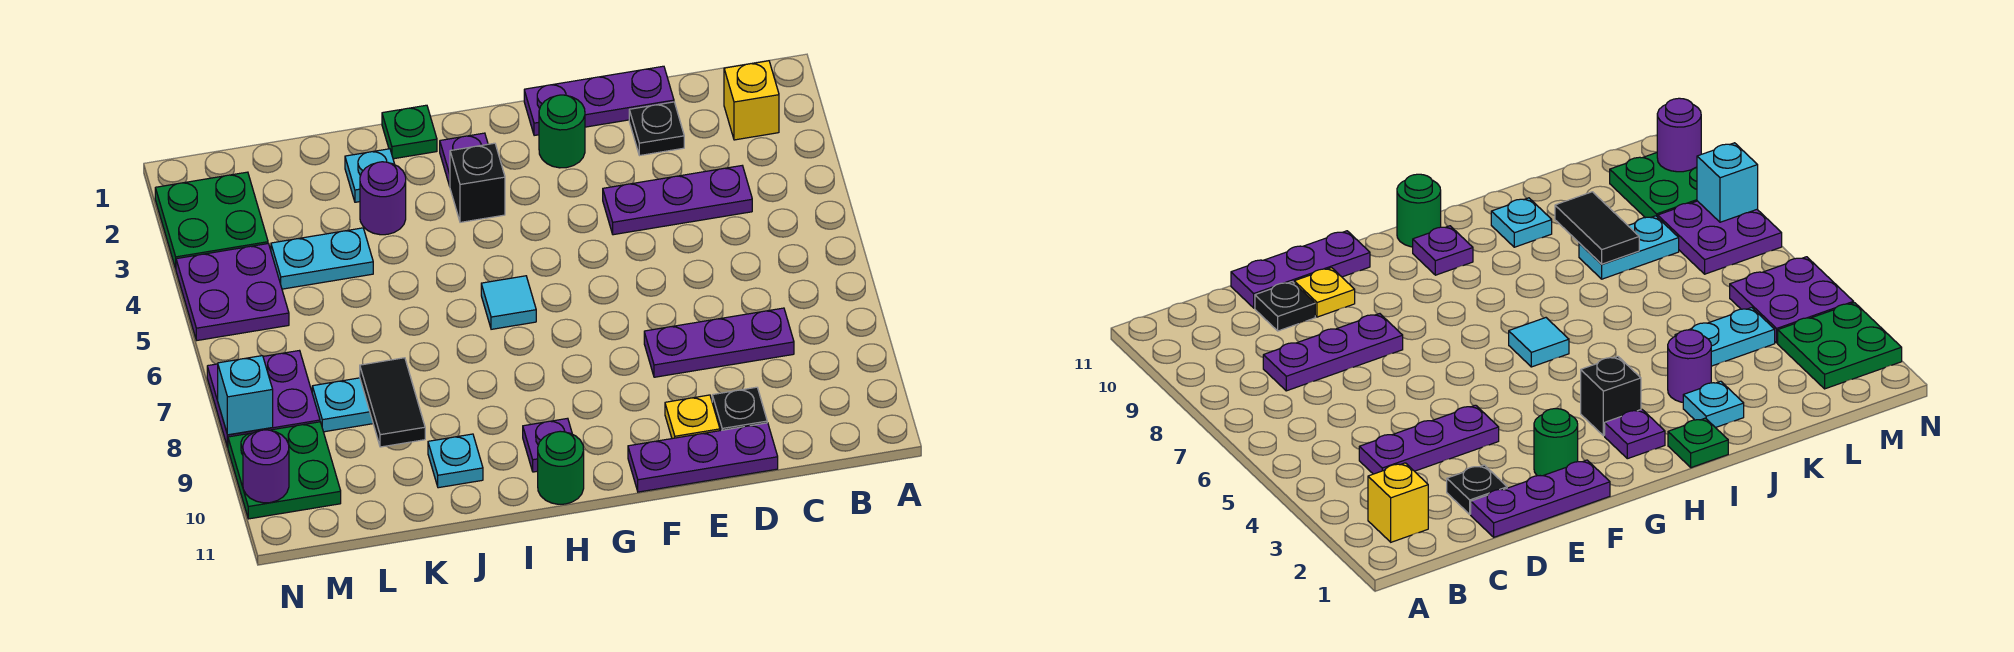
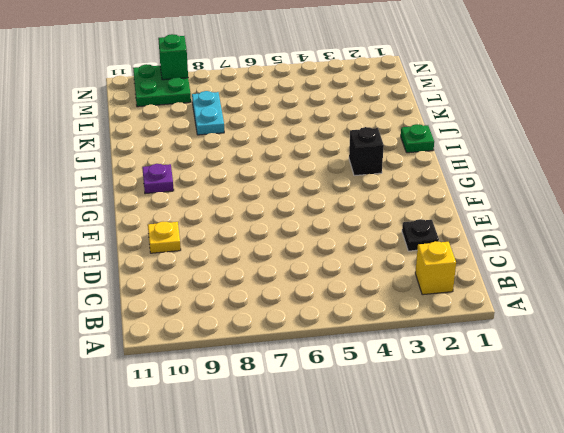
green brick N9 level 2 -> none
none -> purple plate C4:E4 level 1
none -> purple plate C8:E8 level 1
none -> purple plate D1:F1 level 1

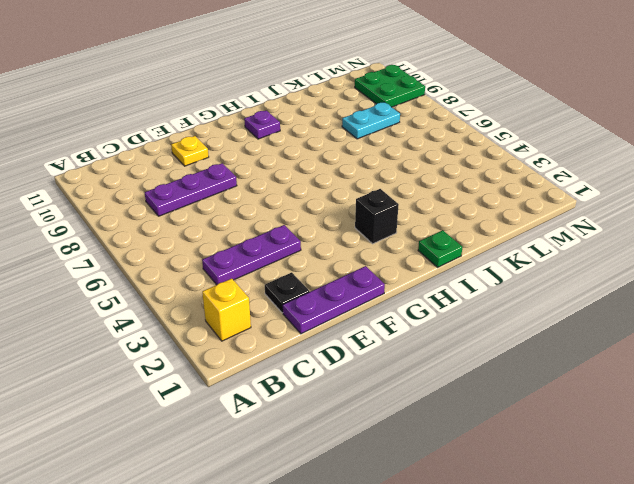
none -> black plate D10 level 1
none -> purple plate D11:F11 level 1
none -> green round brick F2 level 1

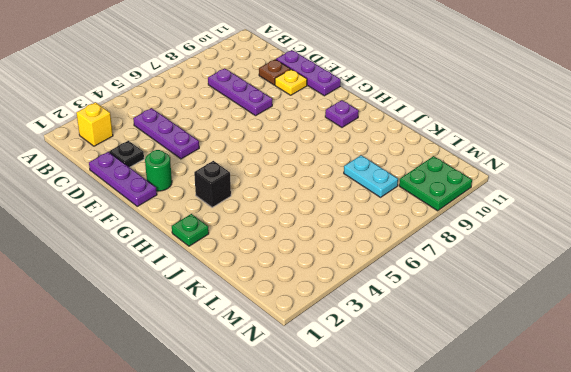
brown plate D10 level 1 -> black plate D10 level 1
none -> purple plate H2 level 1
none -> cyan tile H6 level 1
none -> green round brick H11 level 1

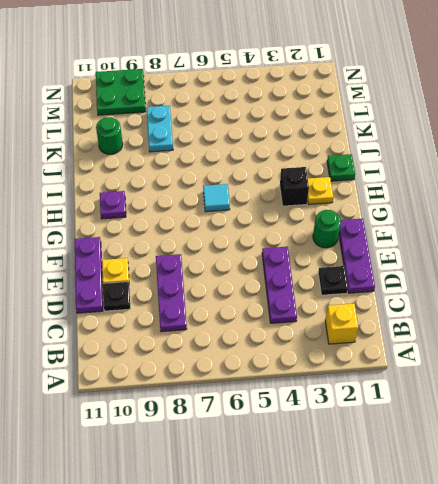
yellow plate H2 level 1 -> purple plate H2 level 1
green round brick K10 level 1 -> green round brick H11 level 1
none -> cyan plate J2 level 1
none -> purple round brick J3 level 1
none -> cyan plate J10 level 1

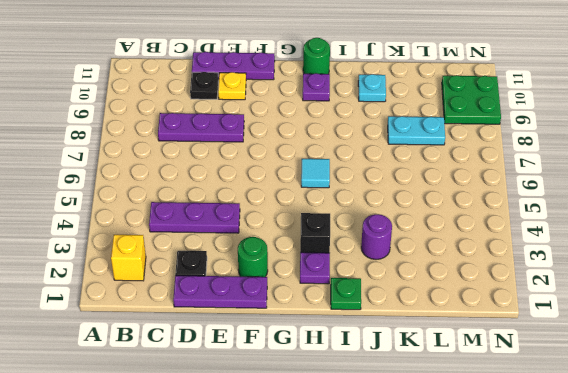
none -> cyan plate J2 level 1
none -> cyan plate K4:L4 level 1
none -> green plate M2:N3 level 1

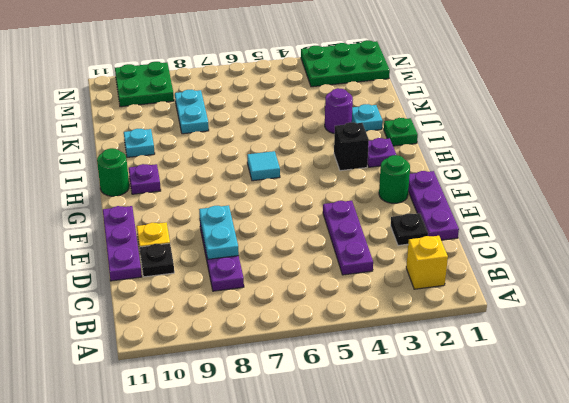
cyan plate D8:E8 level 2 -> cyan plate K4:L4 level 1
green plate M1:N3 level 1 -> green plate M2:N3 level 1
none -> purple plate M4:N5 level 1
none -> purple plate M7:N8 level 1
none -> black tile K8:K9 level 2

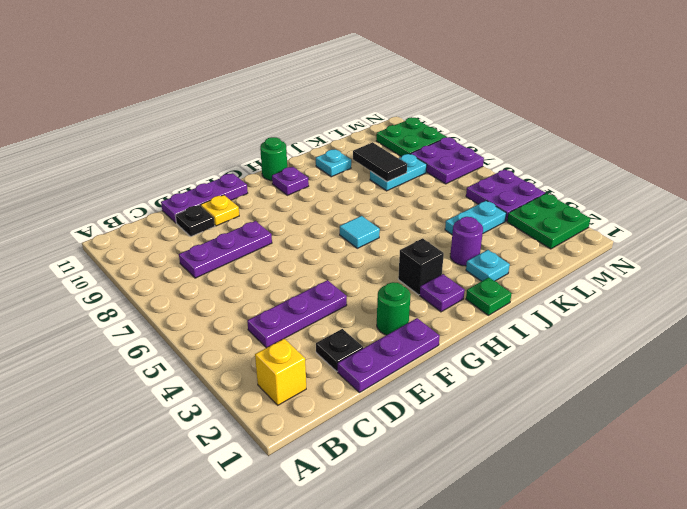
none -> cyan brick N8 level 2
none -> purple round brick N10 level 2

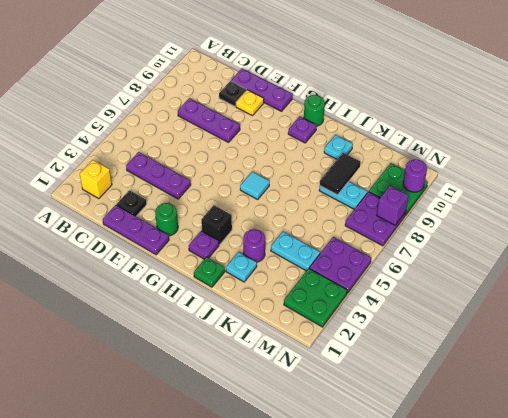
purple brick N8 level 2 -> cyan brick N8 level 2

